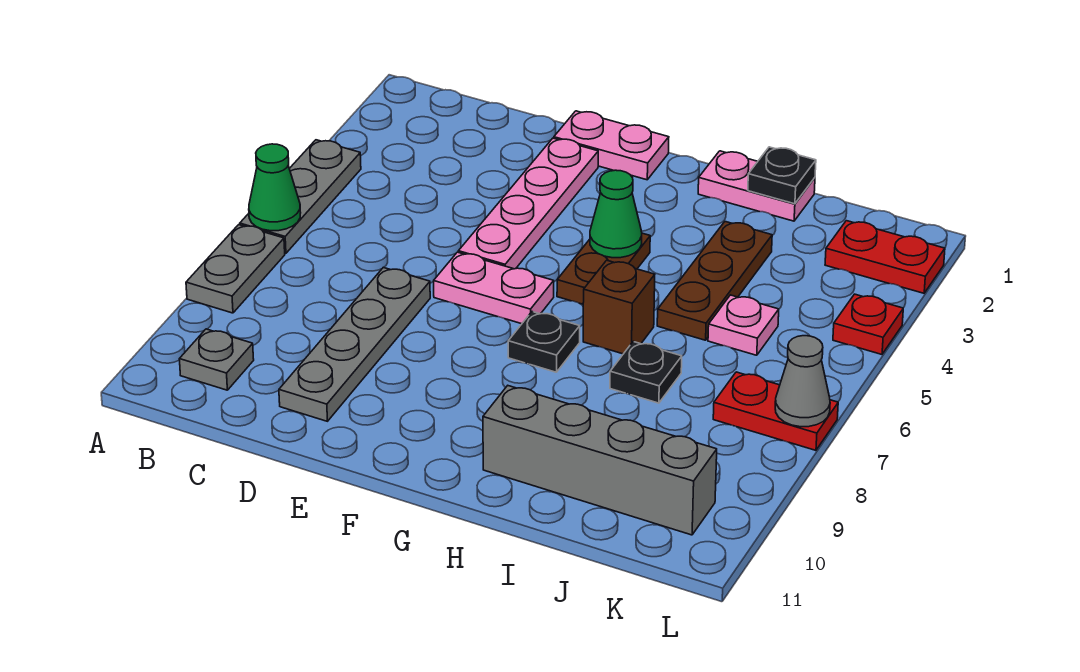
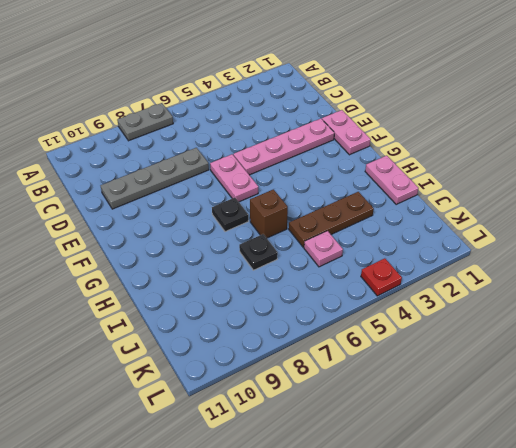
none -> grey plate A4:A6 level 1
none -> grey plate B10 level 1
none -> brown plate G4:G5 level 1

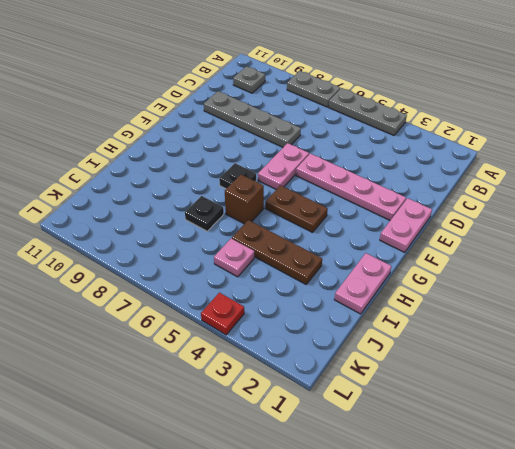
none -> grey brick H10:K10 level 1
none -> red plate K2:L2 level 1
none -> red plate K7:L7 level 1

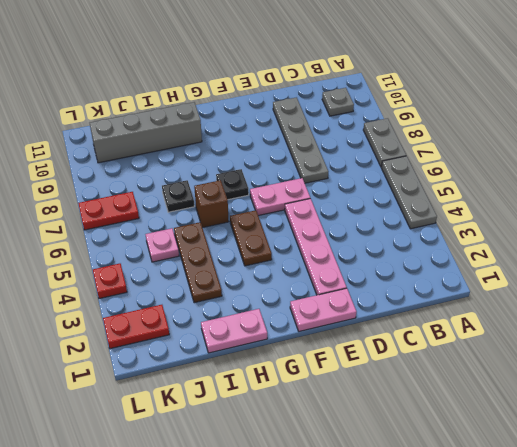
none -> green cone A6 level 2
none -> green cone G4 level 2
none -> black plate I1 level 2

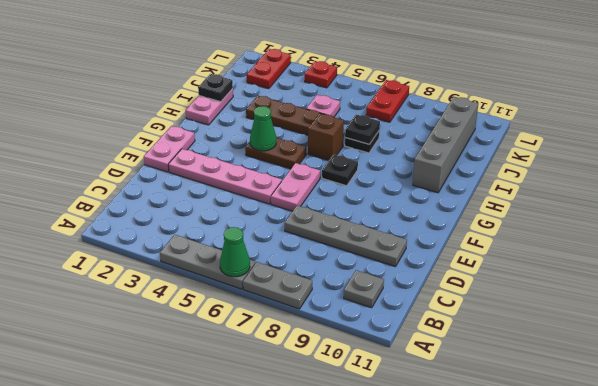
black plate I7 level 2 -> none
none -> grey cone L7 level 2

